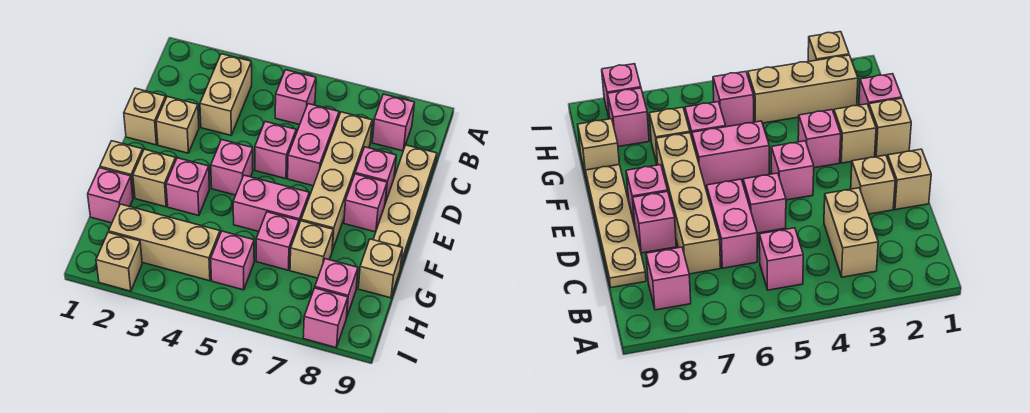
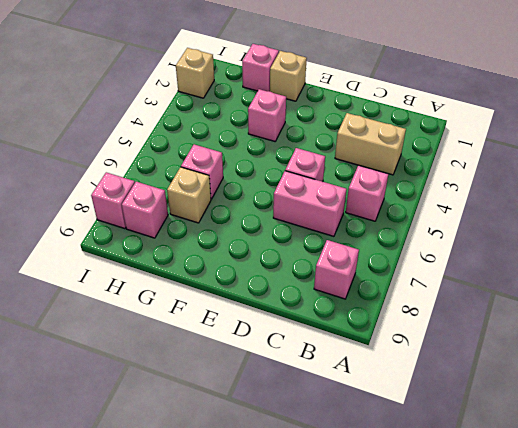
none -> tan brick C7:F7 level 1
none -> tan plate C9:F9 level 1
none -> tan brick D1 level 1

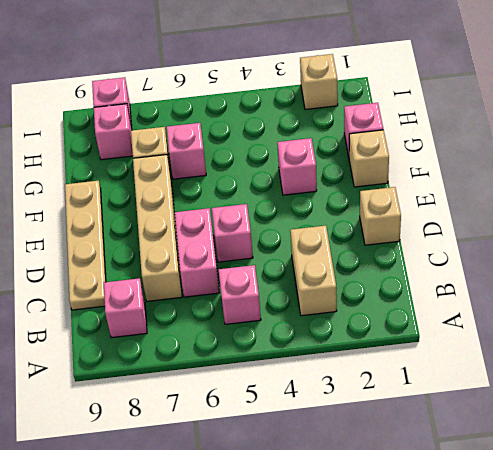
none -> tan brick D2 level 1
none -> pink brick D8 level 1
none -> pink brick E4 level 1

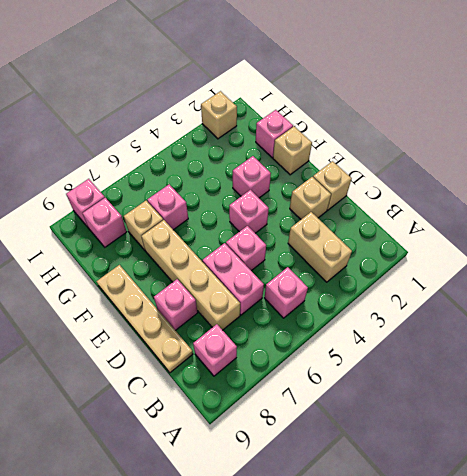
none -> pink brick E8 level 1
none -> tan brick F2 level 1
none -> pink brick F5:F6 level 1

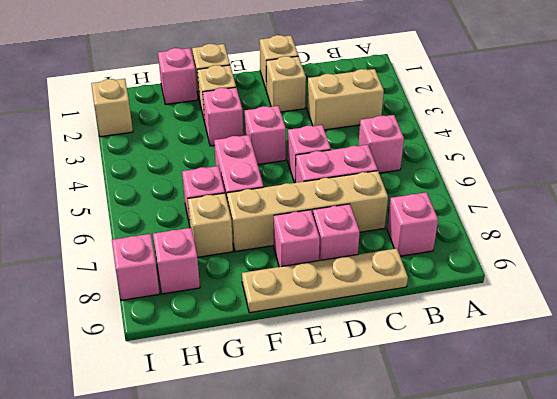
none -> tan brick G9 level 1
none -> tan brick H2:H4 level 1
none -> pink brick H5 level 1

